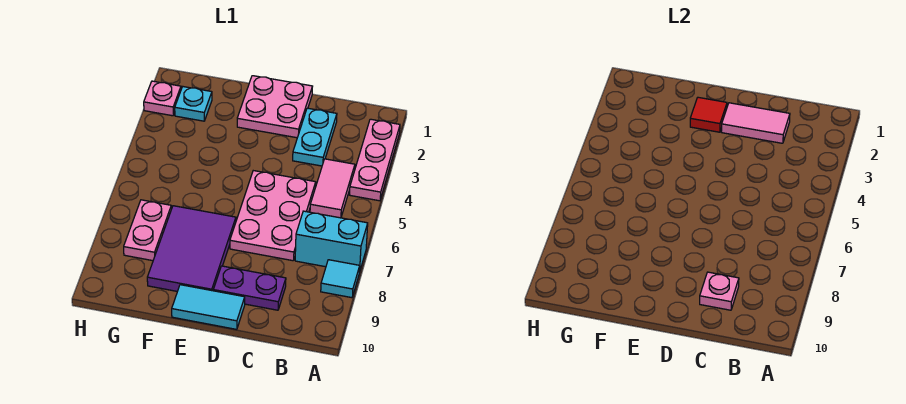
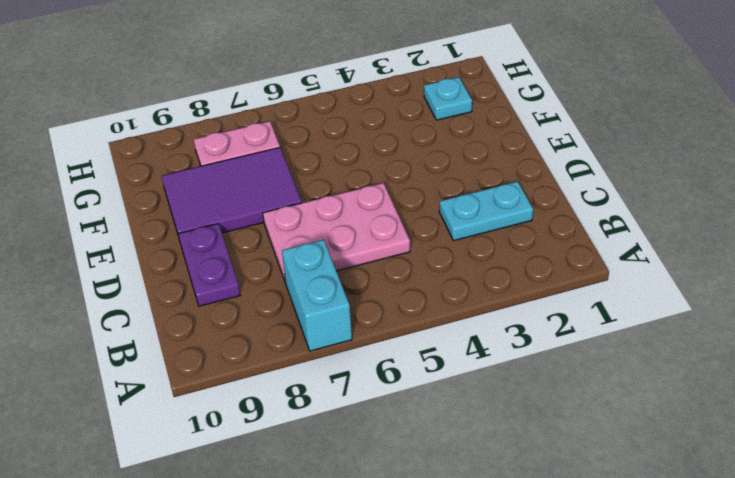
none -> pink plate A2:A4 level 1
none -> cyan tile A8 level 1
none -> pink tile B4:B5 level 1

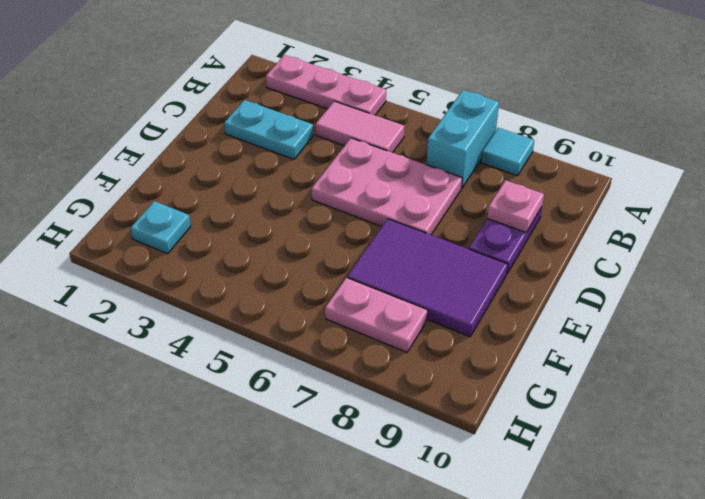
none -> pink plate D1:E2 level 1
none -> cyan tile D10:E10 level 1
none -> pink plate H2 level 1

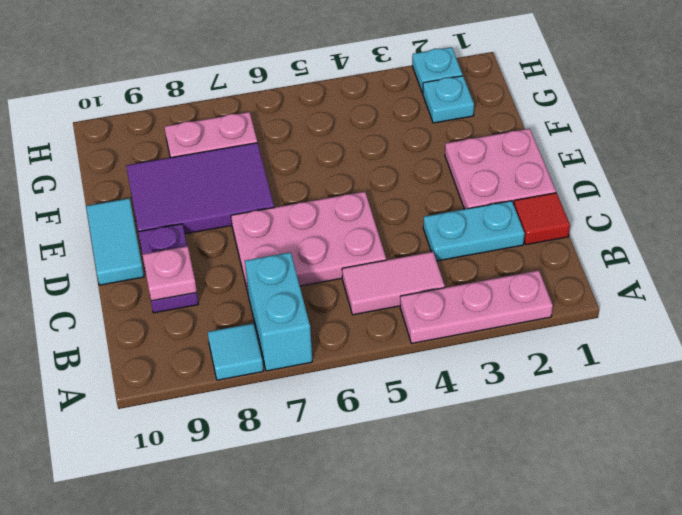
red tile C1 level 1 -> red tile E2 level 2
cyan plate H2 level 1 -> pink plate H2 level 1
none -> pink tile C2:D2 level 2

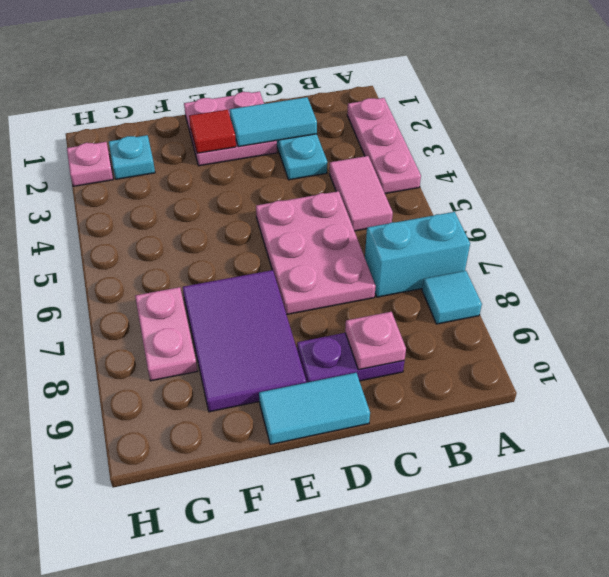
cyan tile C2:D2 level 2 -> pink tile C2:D2 level 2

